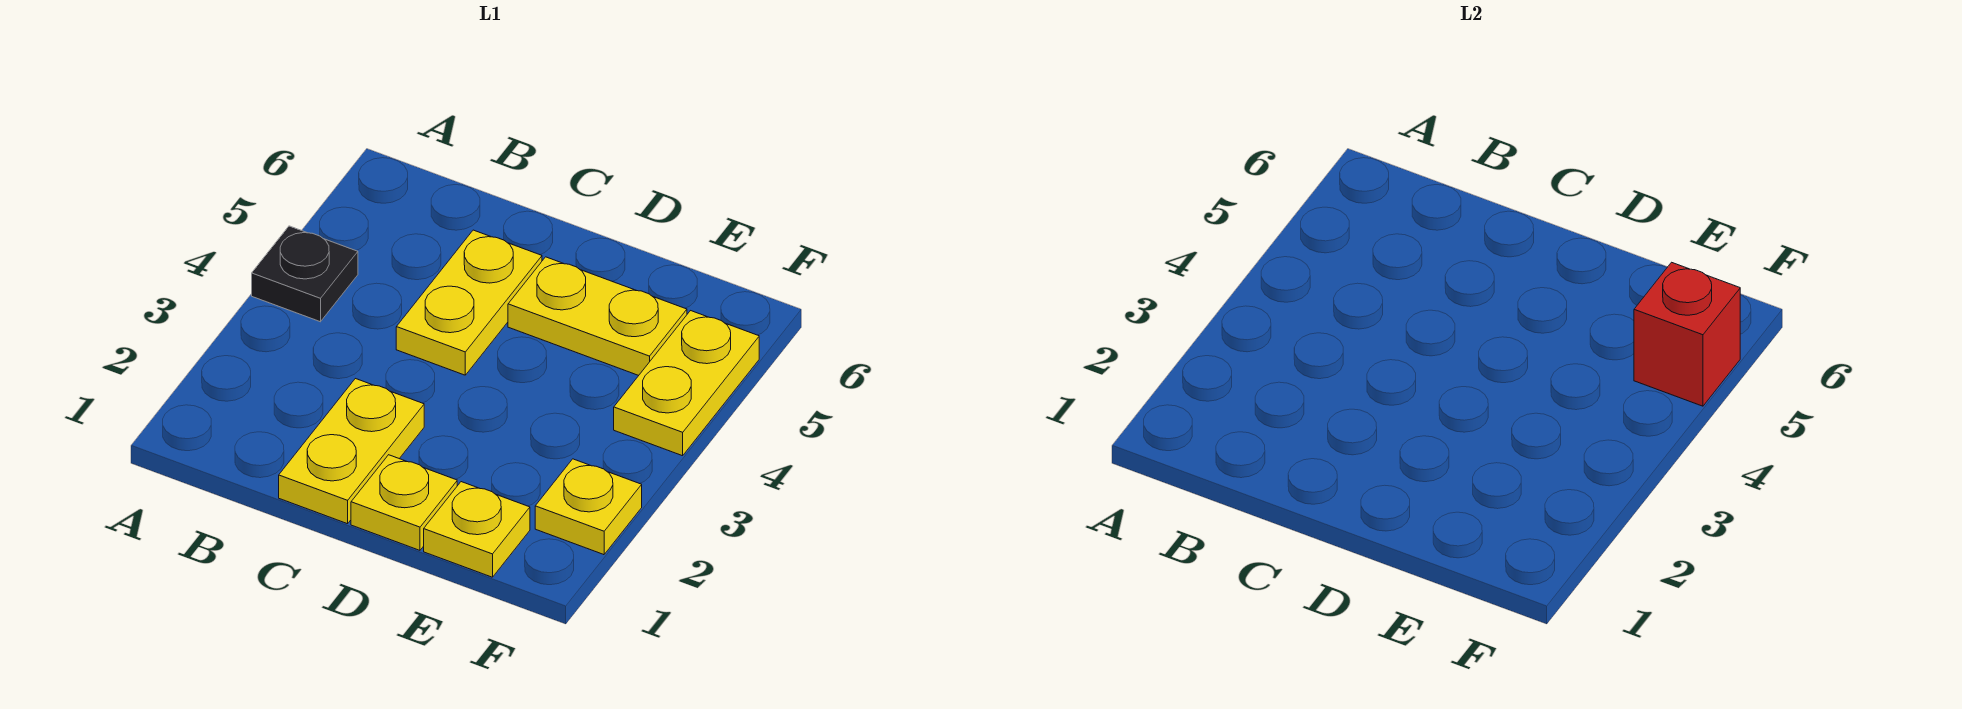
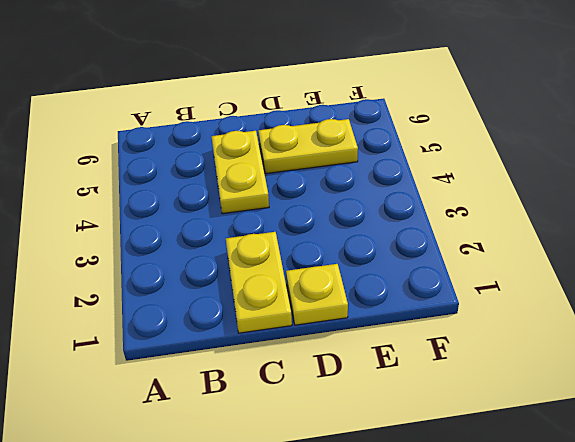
none -> black plate A4 level 1
none -> yellow plate E1 level 1

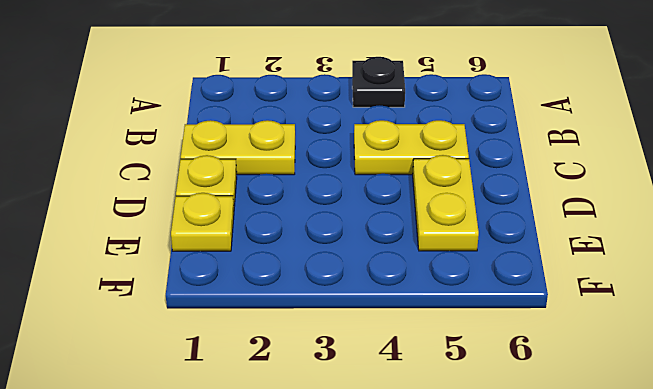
none -> yellow plate F2 level 1
none -> yellow plate F4:F5 level 1

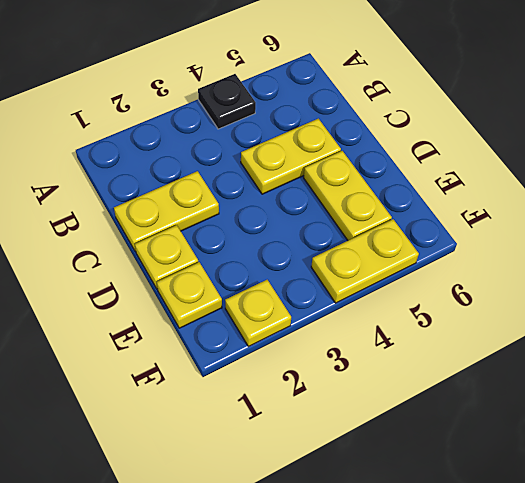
none -> red brick F5 level 2

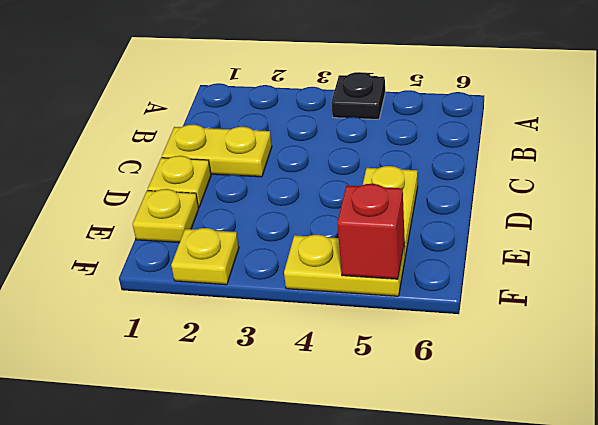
none -> yellow plate C4:C5 level 1

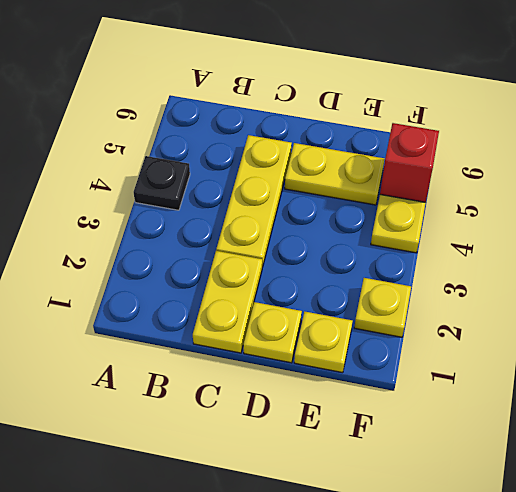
yellow plate C3:C5 level 1 -> yellow plate C4:C5 level 1

